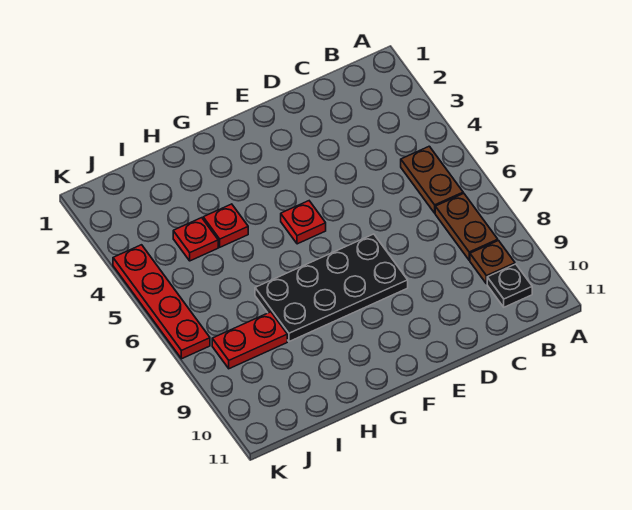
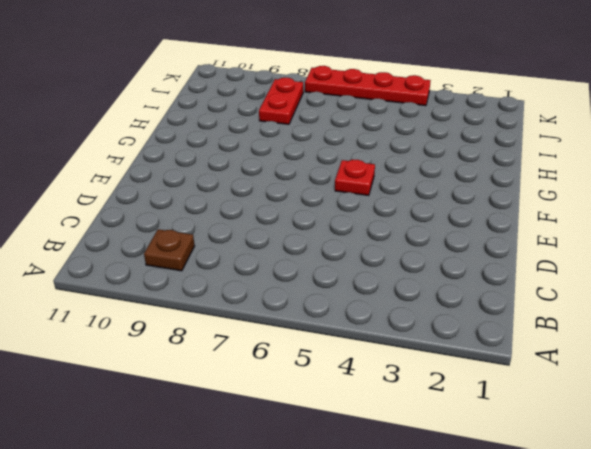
none -> brown plate B5:B6 level 1
none -> brown plate B7:B8 level 1

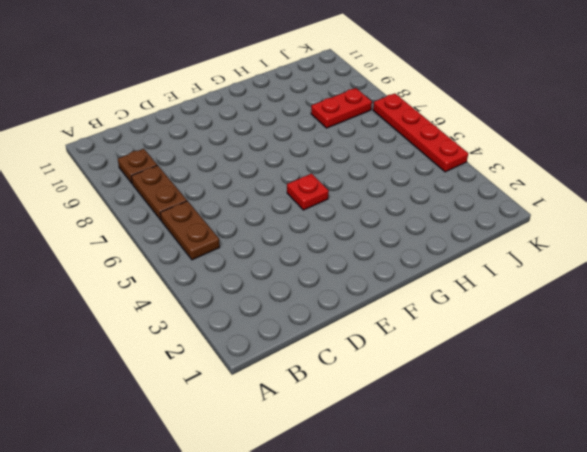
none -> black plate B10 level 1
none -> black plate E7:H8 level 1

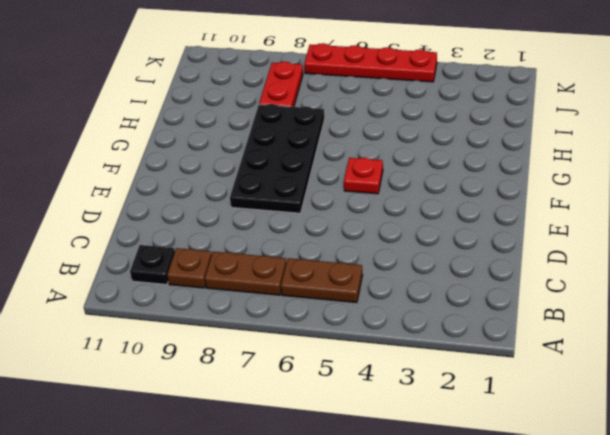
none -> red plate H4 level 1
none -> red plate I4 level 1

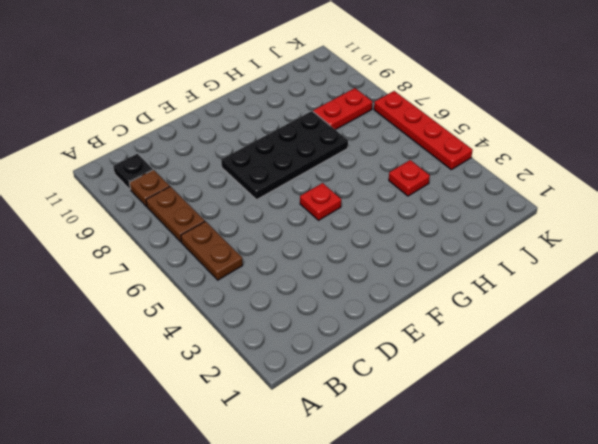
none -> red plate H4 level 1

